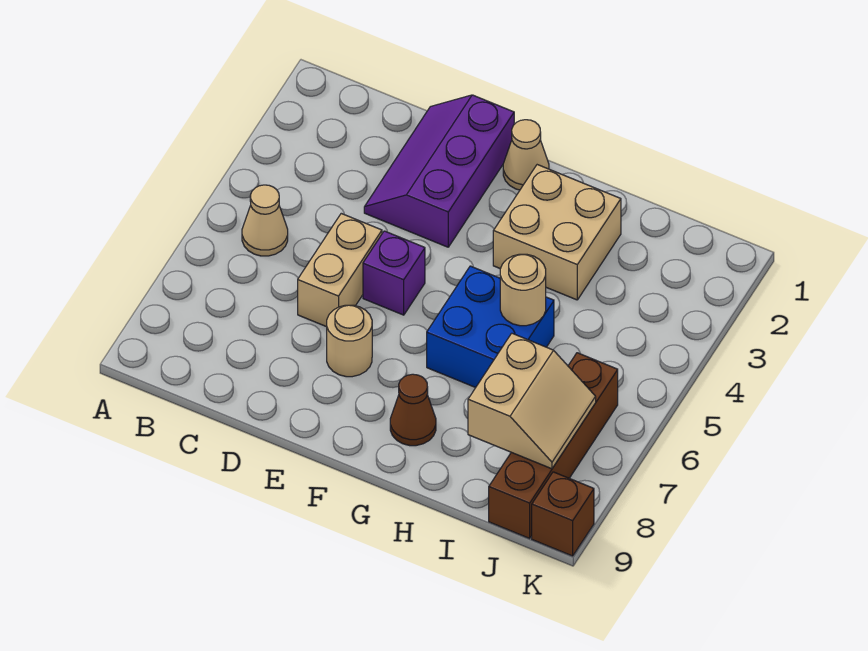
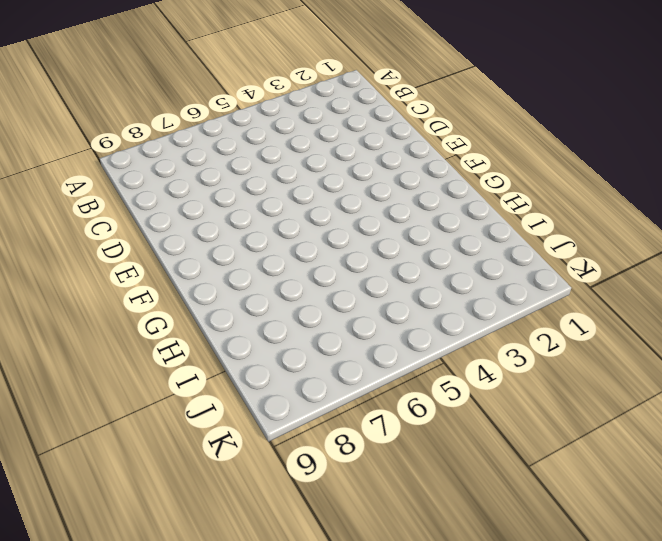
none -> tan cone B5 level 1
none -> purple slope D1:E3 level 1 top E
none -> tan brick D5:D6 level 1

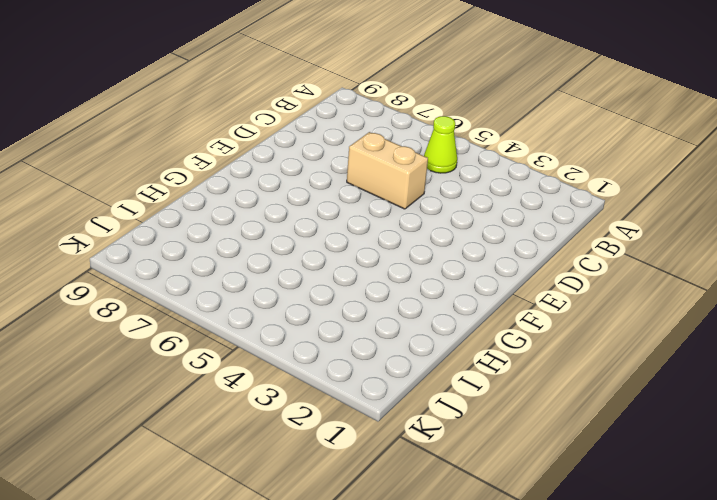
lime cone B5 level 1 -> tan cone B5 level 1
none -> purple slope D1:E3 level 1 top E
none -> purple brick E5 level 1
none -> tan round brick E7 level 1

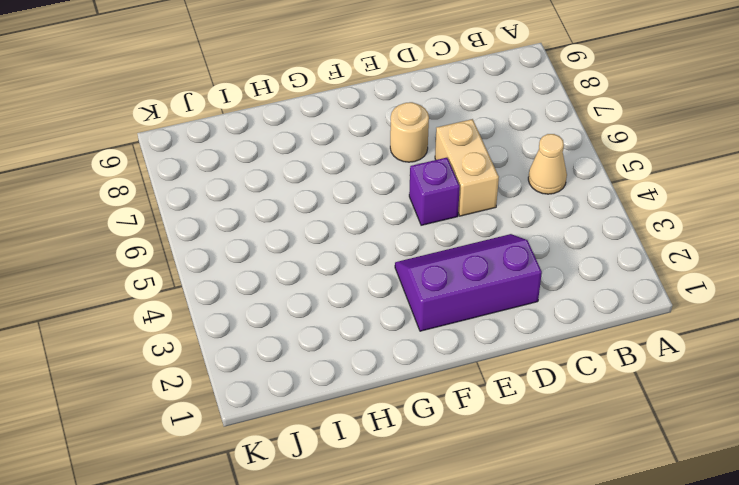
purple slope D2:F3 level 1 top 2 -> purple slope D1:E3 level 1 top E
none -> tan cone F1 level 1
none -> tan brick G2:H3 level 1
none -> blue brick G5:H6 level 1

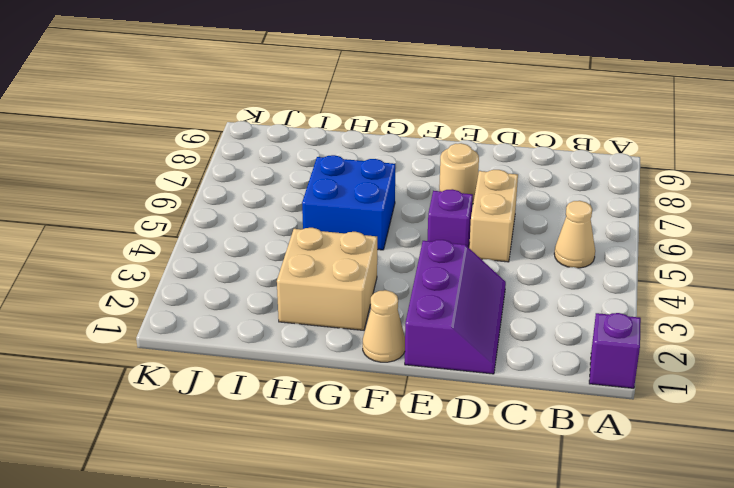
purple brick A1 level 1 -> none
none -> brown cone G8 level 1
none -> brown brick J6:J9 level 1
none -> brown brick K9 level 1

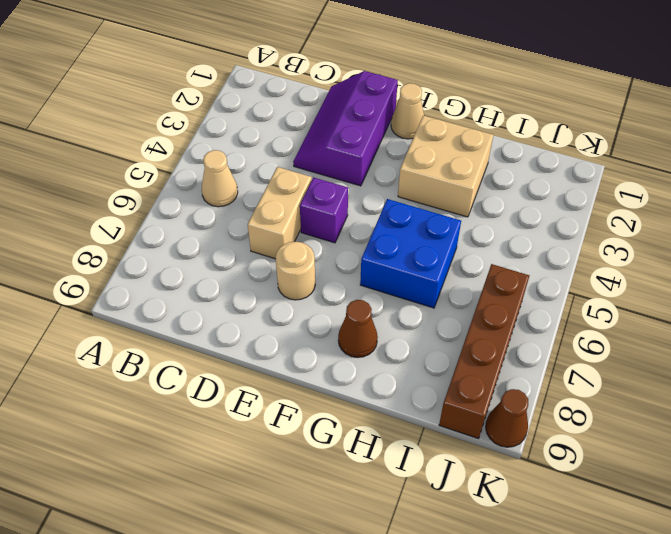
brown cone K9 level 1 -> brown brick K9 level 1
none -> tan round brick H5 level 2
none -> tan slope I7:J8 level 2 top I

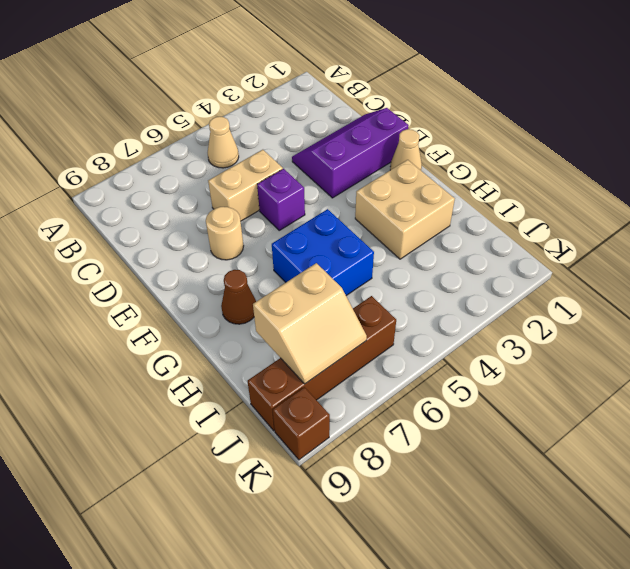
none -> tan round brick H5 level 2

